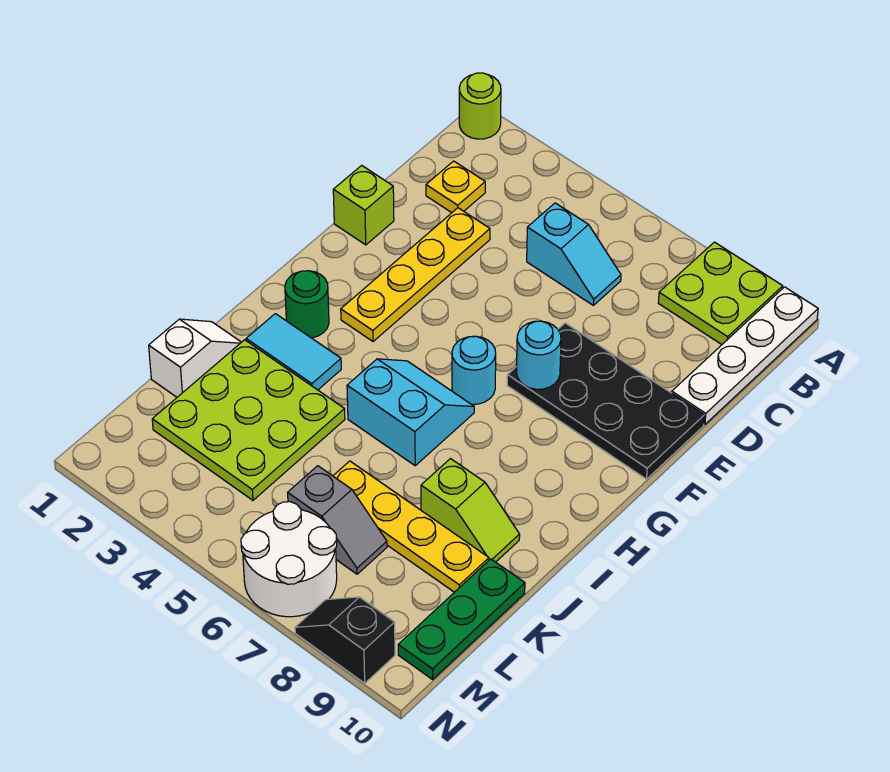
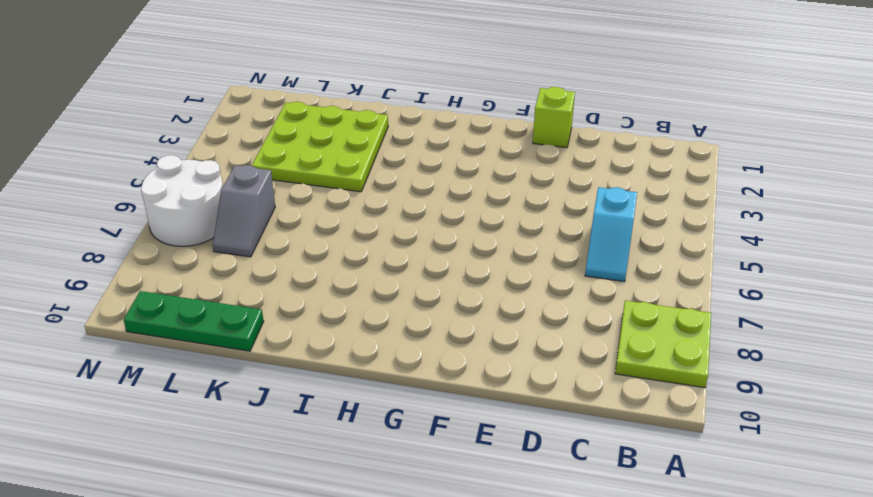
none -> lime round brick A1 level 1
none -> white plate A10:D10 level 1
none -> yellow plate C2 level 1

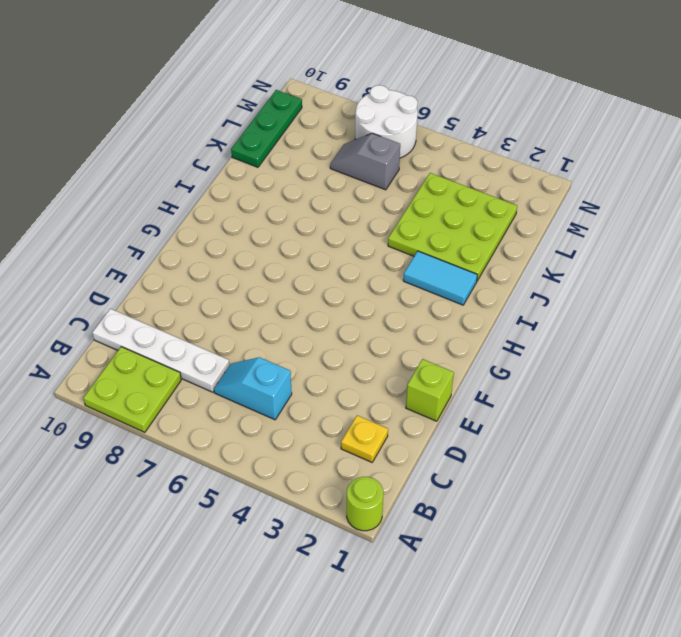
white plate C7:C10 level 1 -> white plate A10:D10 level 1
none -> yellow plate D3:G3 level 1
none -> black plate E7:F10 level 1
none -> cyan round brick G6 level 1

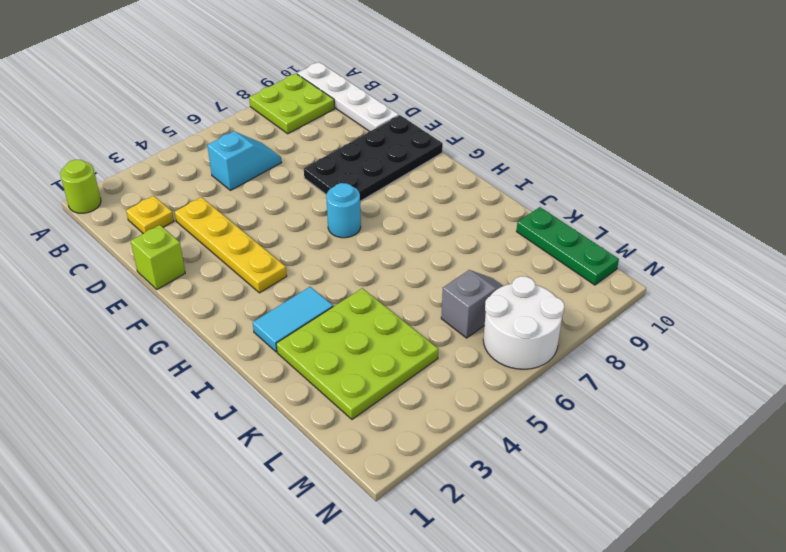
none -> green round brick H2 level 1
none -> cyan slope H5:I6 level 1 top I
none -> white slope J1:K1 level 1 top K

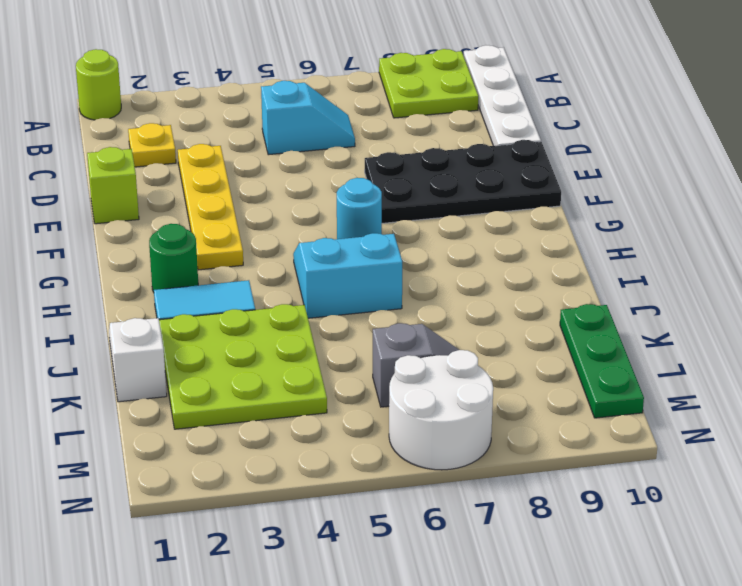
none -> lime slope J8:J9 level 1 top 8
none -> yellow plate K6:K9 level 1
none -> black slope N8:N9 level 1 top 9

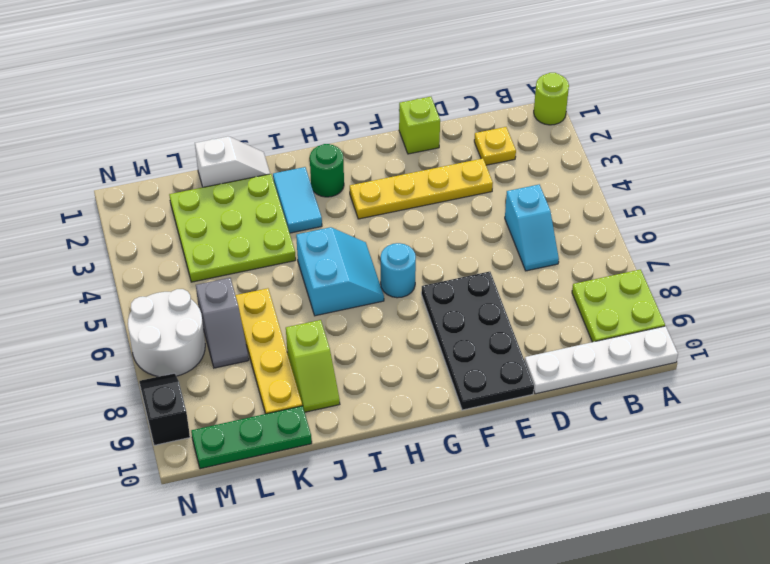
none -> cyan round brick F7 level 2

